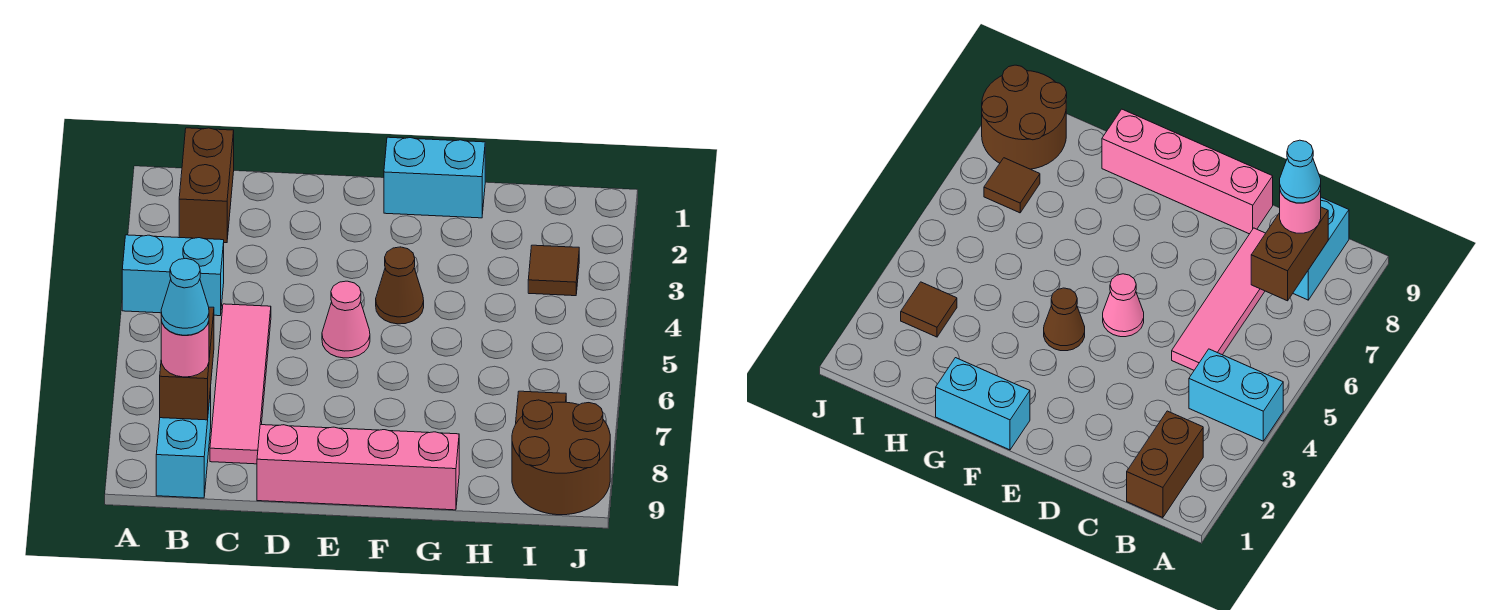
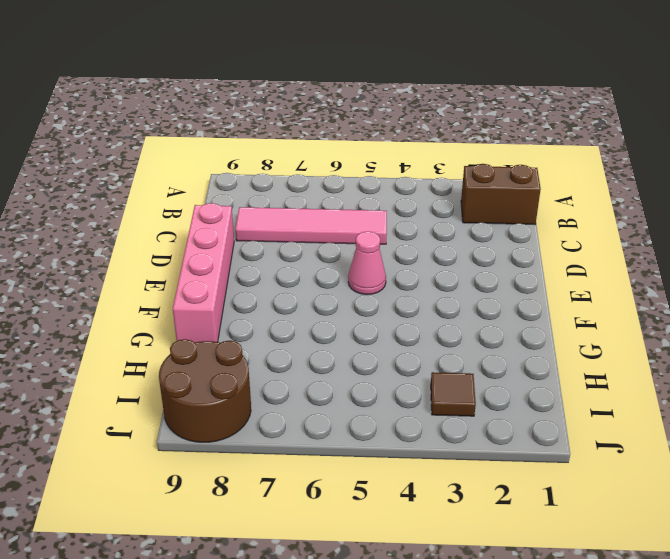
none -> cyan brick A4:B4 level 1
none -> cyan brick B8:B9 level 1
none -> cyan brick F1:G1 level 1

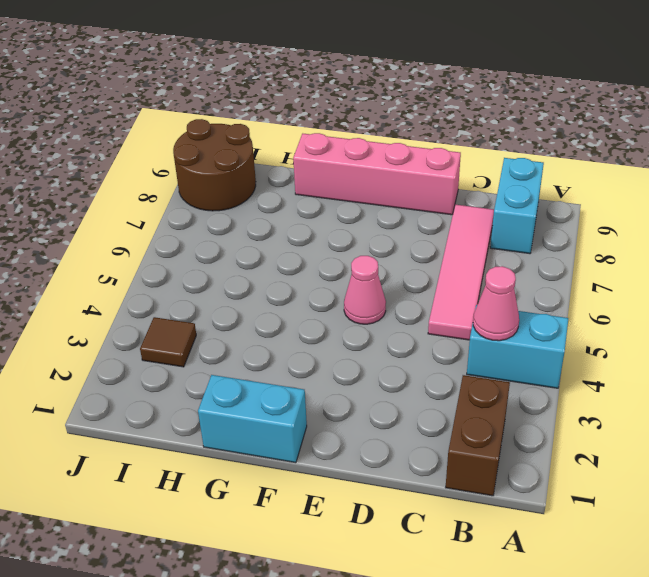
pink cone B4 level 2 -> none
none -> brown cone F4 level 1
none -> brown tile I7 level 1
none -> brown brick B7:B8 level 2

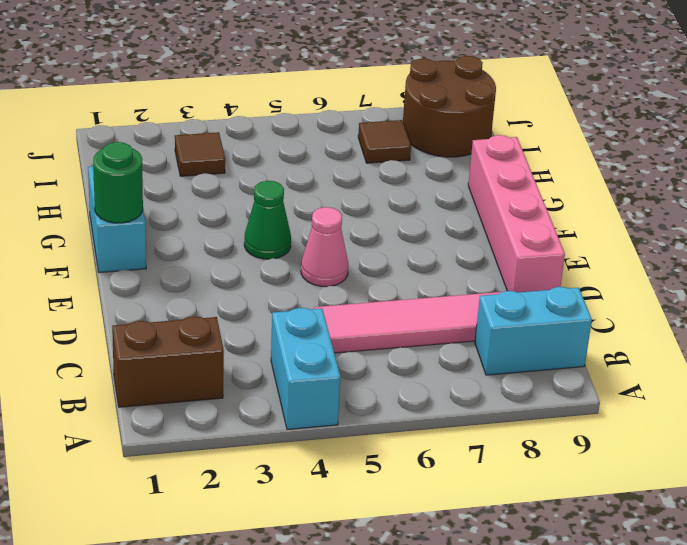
green round brick F1 level 2 -> none
green cone F4 level 1 -> brown cone F4 level 1
none -> brown brick B7:B8 level 2
none -> pink round brick B8 level 3
none -> cyan cone B8 level 4

